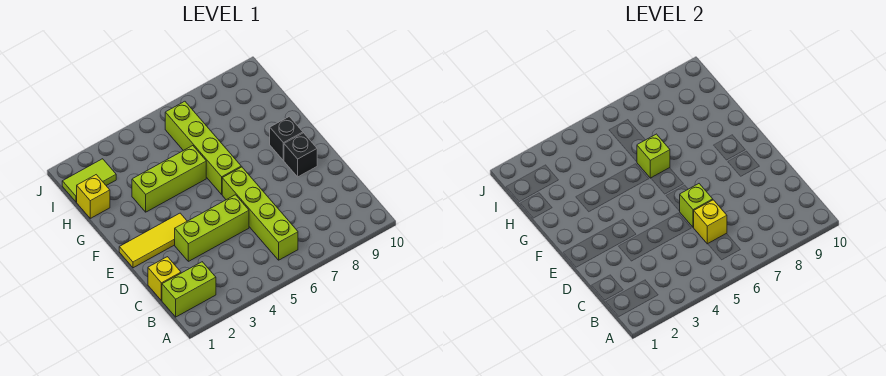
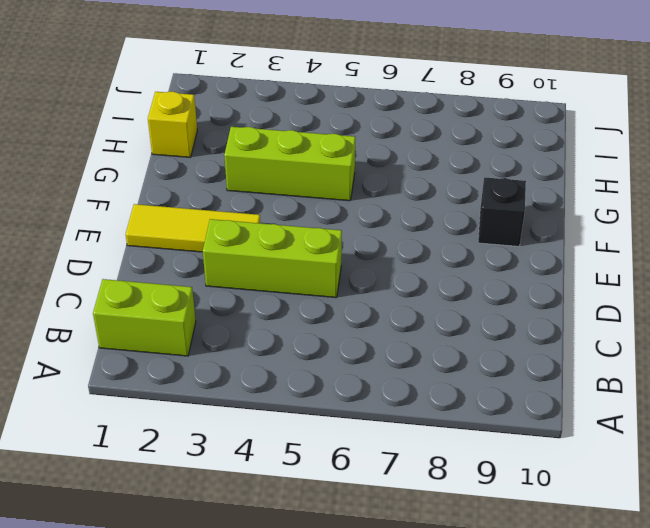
none -> lime brick B6:E6 level 1
none -> yellow brick C1 level 1
none -> black brick E9 level 1

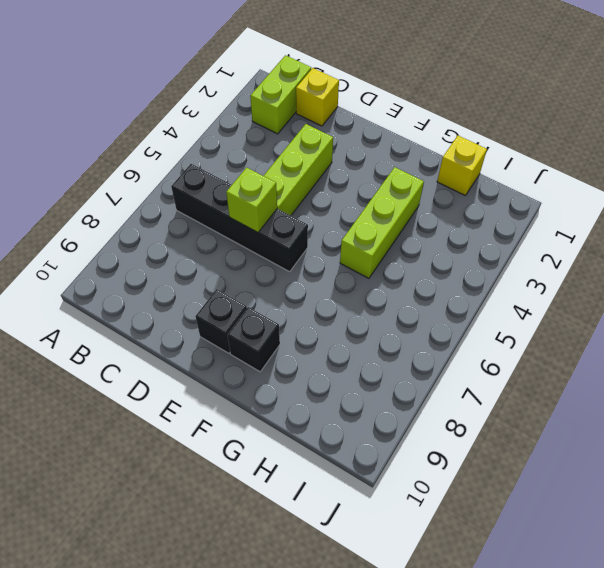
black brick B6:E6 level 1 -> lime brick B6:E6 level 1
none -> yellow tile E1:E3 level 1
none -> lime brick F6:I6 level 1
none -> lime tile I1:I2 level 1

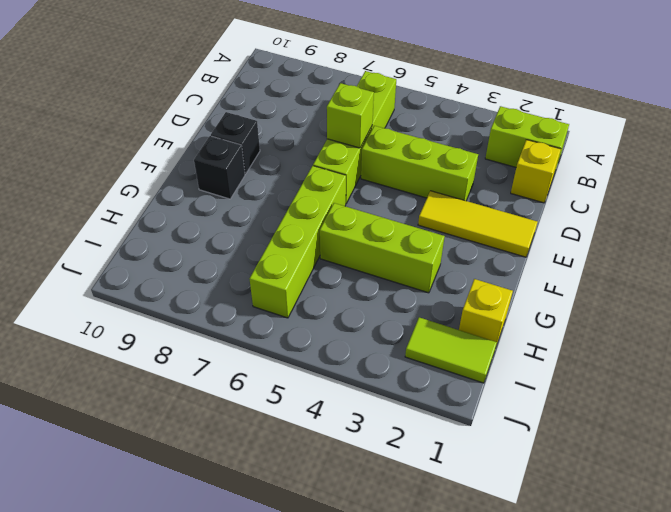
none -> yellow brick C6 level 2
none -> lime brick G6 level 2

